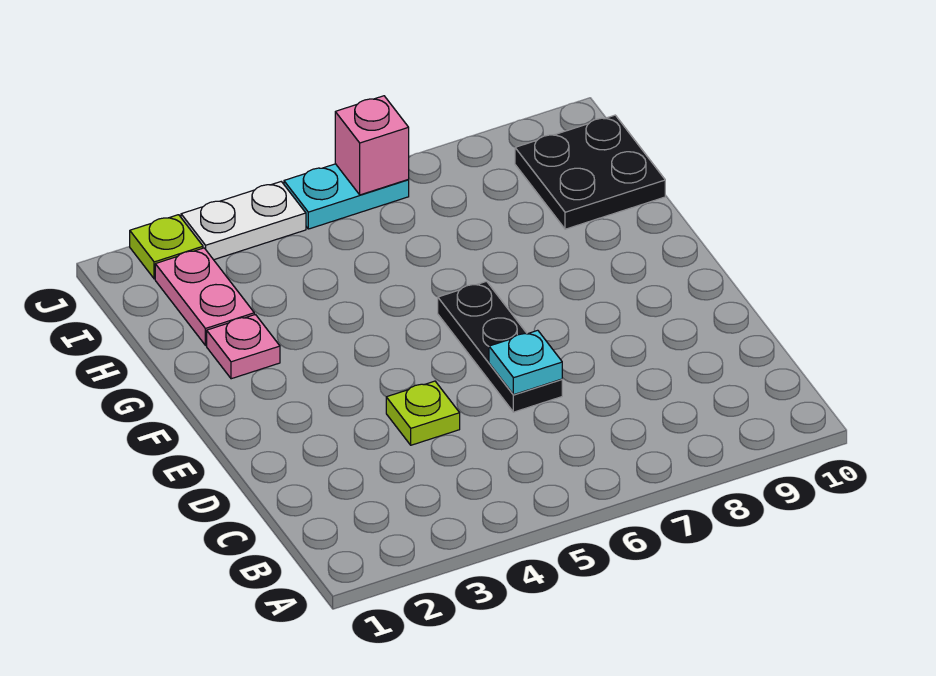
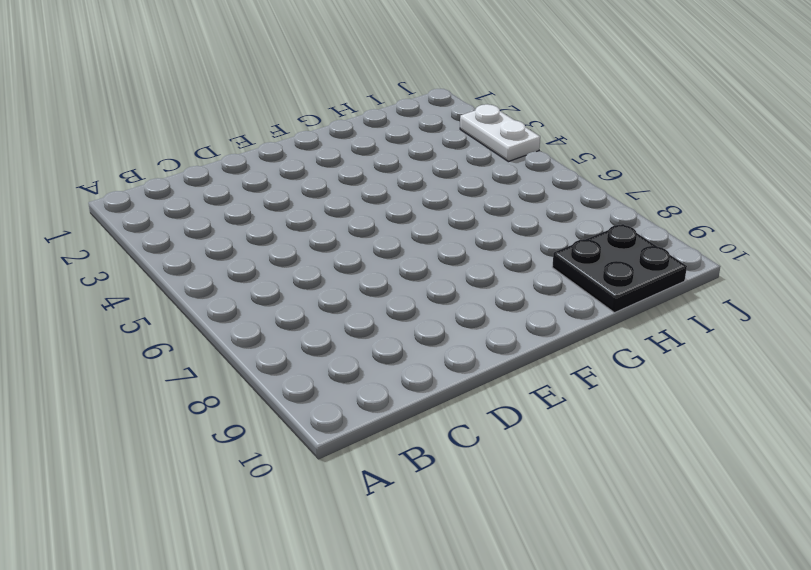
none -> lime plate D4 level 1
none -> black plate D6:F6 level 1

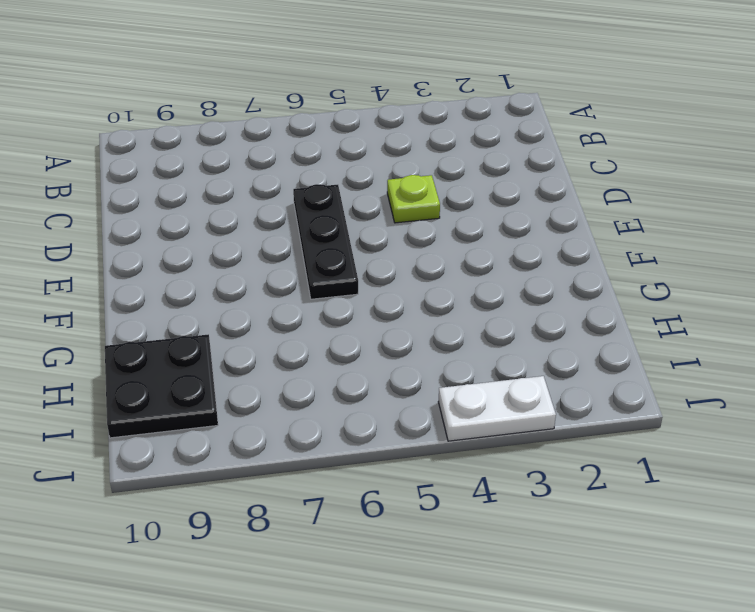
none -> pink plate G2 level 1
none -> pink plate H2:I2 level 1

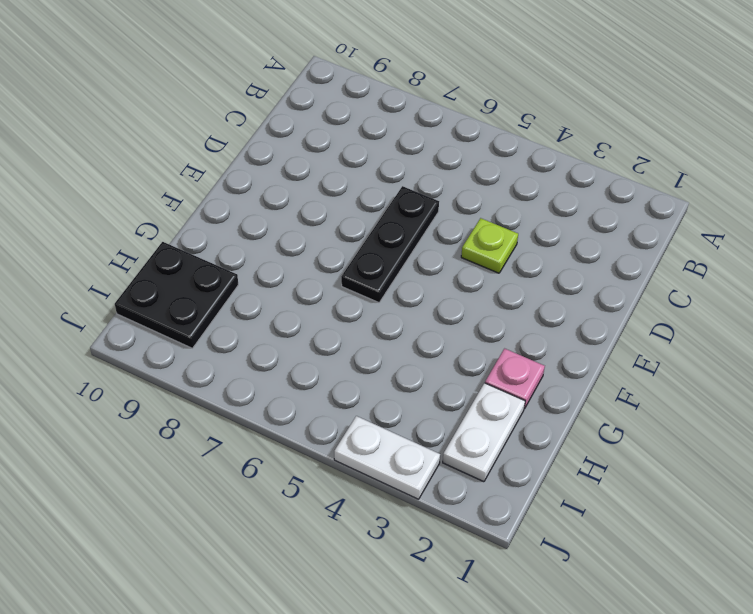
white plate H2:I2 level 1 -> pink plate H2:I2 level 1
none -> lime plate J2 level 1
none -> cyan plate J5:J6 level 1

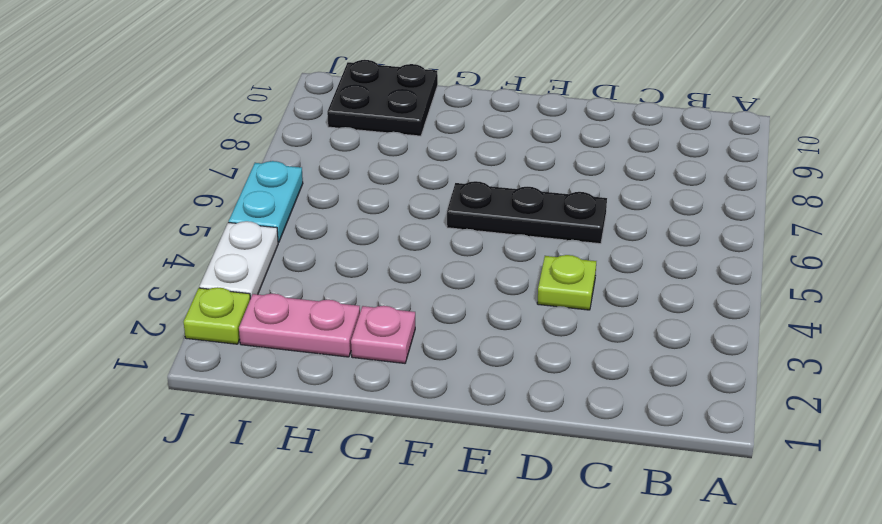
none -> cyan plate D6 level 2
none -> pink brick J6 level 2

